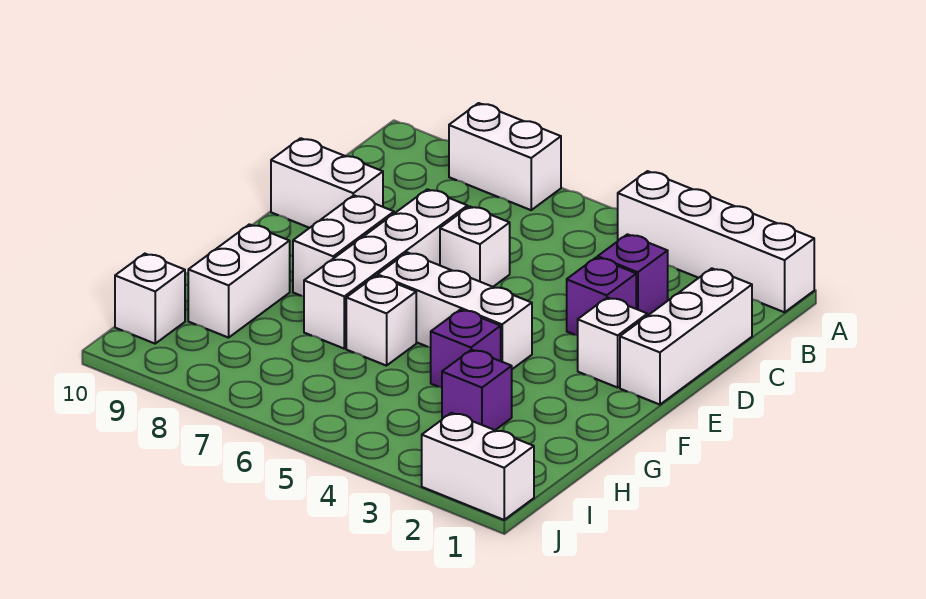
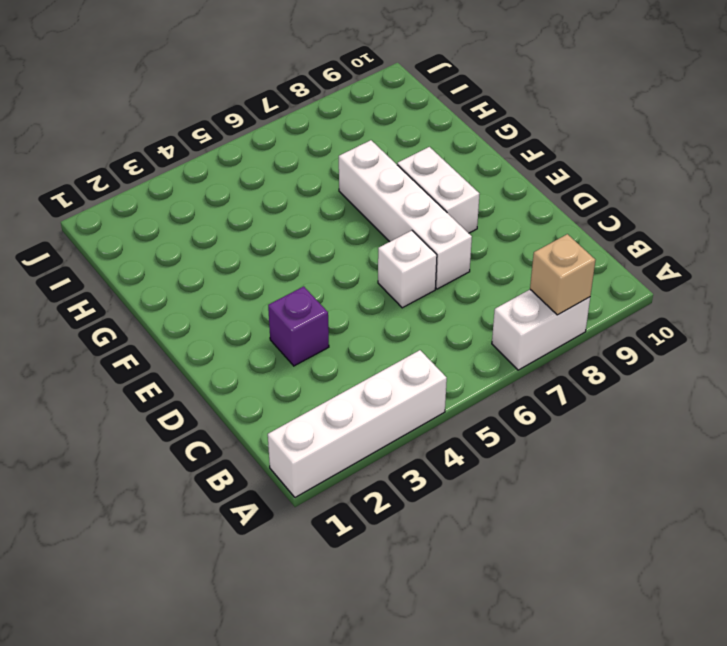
tan brick A8 level 2 -> none
none -> white brick C1:E1 level 1
none -> purple brick C3 level 1
none -> white brick D9:D10 level 1

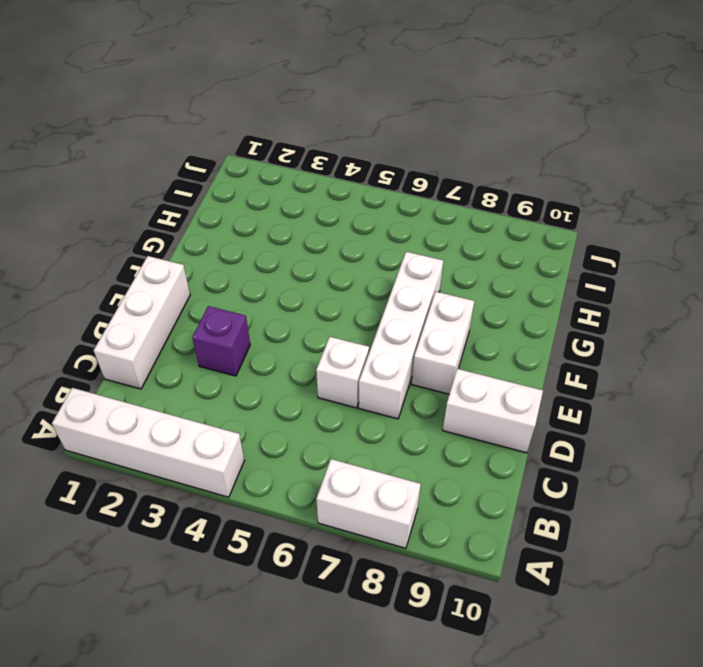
none -> purple brick C3 level 1
none -> white brick E2 level 1
none -> white brick F4:F6 level 1

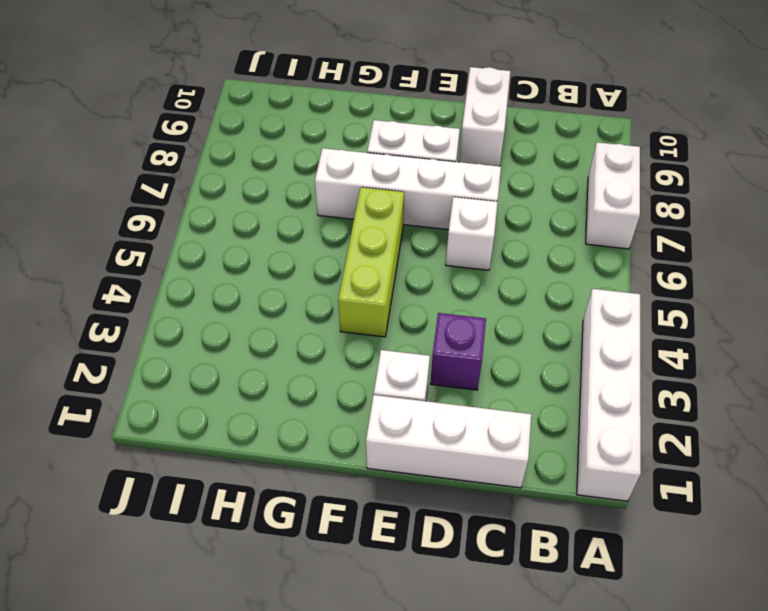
lime brick F4:F6 level 1 -> white brick F4:F6 level 1
none -> purple brick C3 level 1
none -> purple brick G4 level 1
none -> white brick G6 level 1

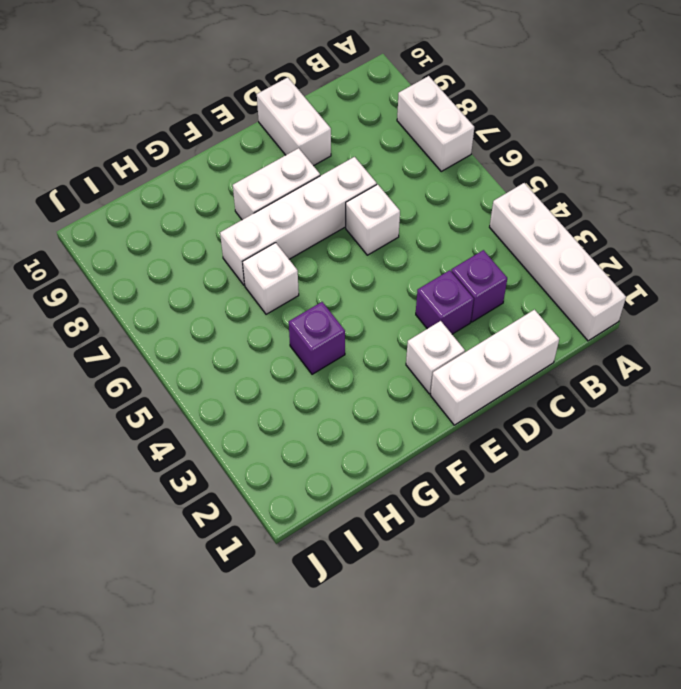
none -> white brick F4:F6 level 1
none -> white brick G9:H9 level 1
none -> purple brick H3 level 1

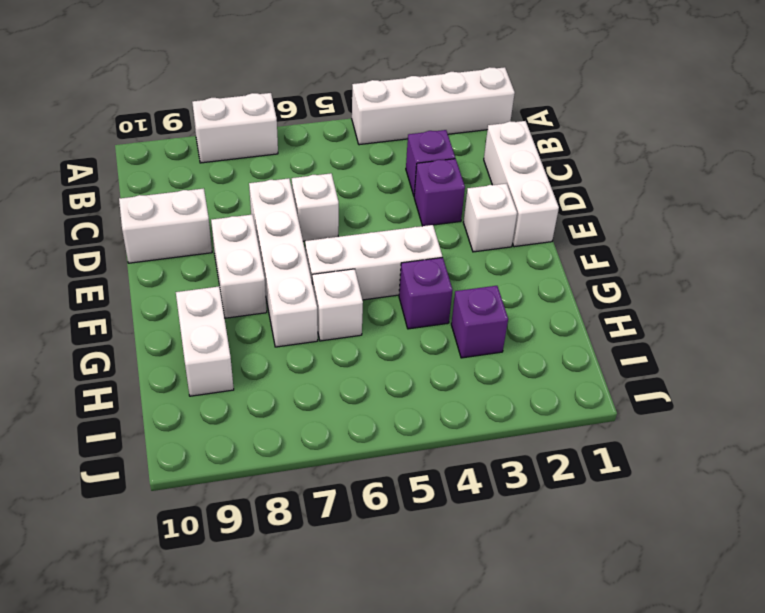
none -> white brick I10 level 1
none -> white brick J1:J2 level 1

